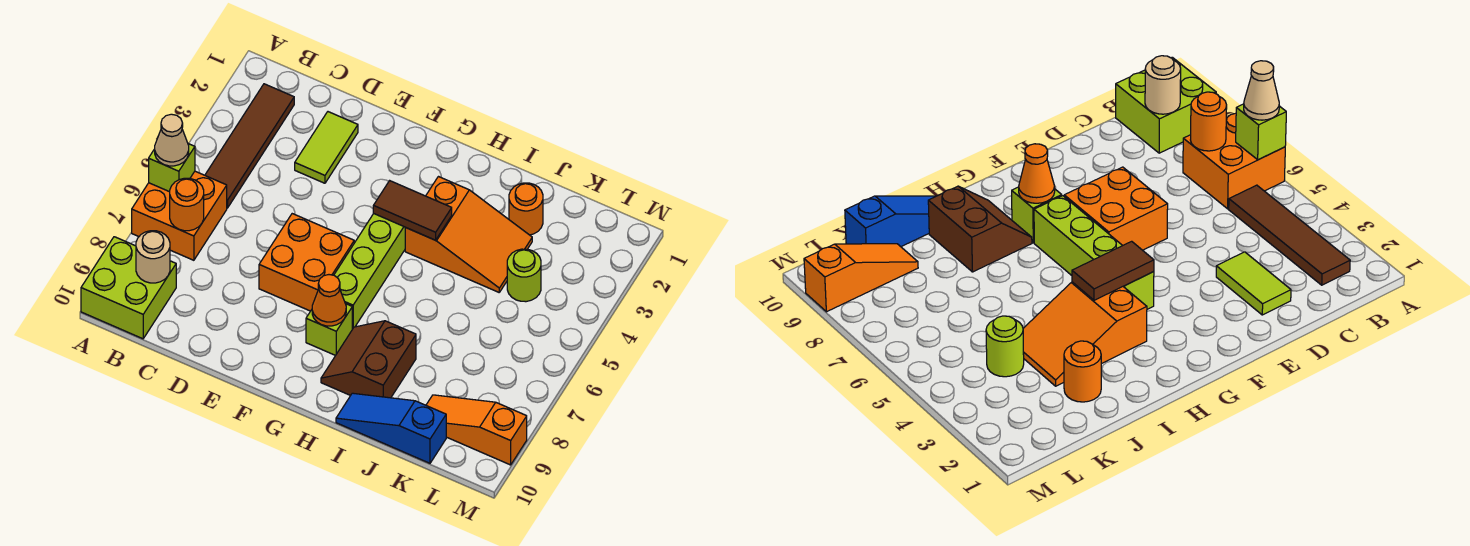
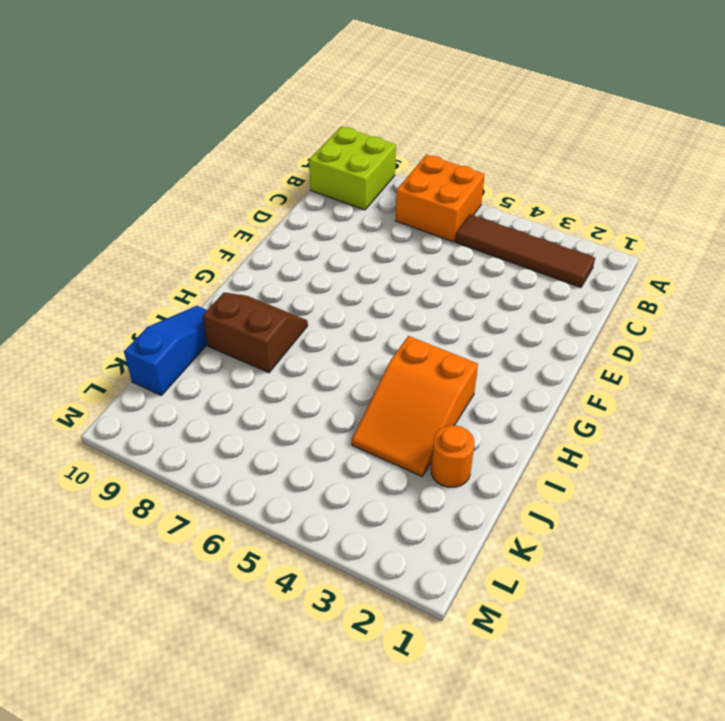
none -> lime tile D2:D3 level 1
none -> orange brick E6:F7 level 1
none -> lime brick G4:G7 level 1

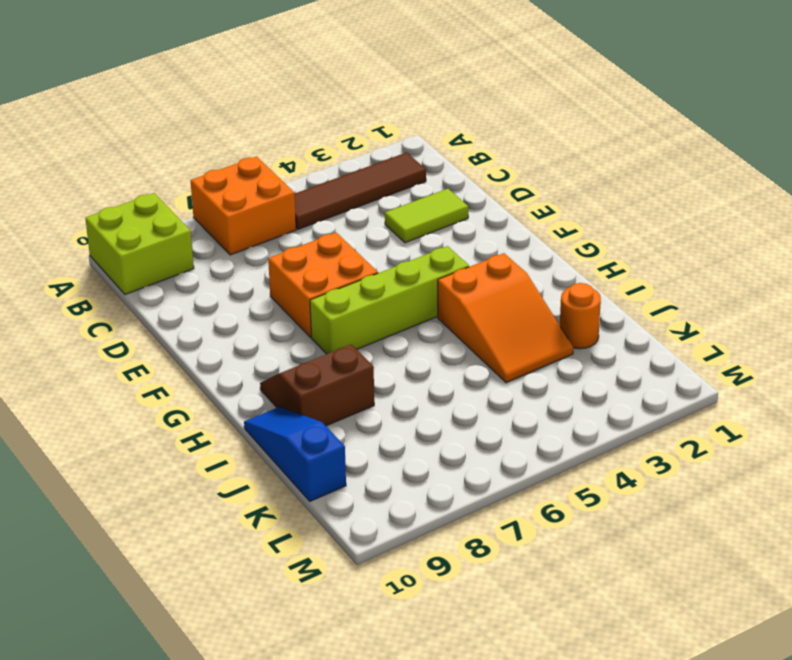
none -> lime brick G8 level 1
none -> lime round brick K4 level 1
none -> orange slope K9:M9 level 1 top M

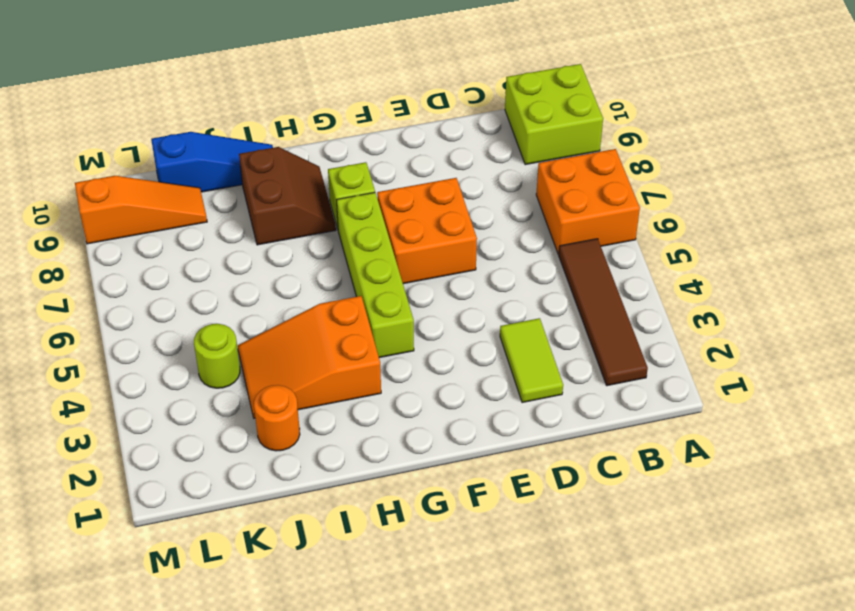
none -> lime brick A6 level 2
none -> orange round brick B7 level 2
none -> tan round brick B9 level 2

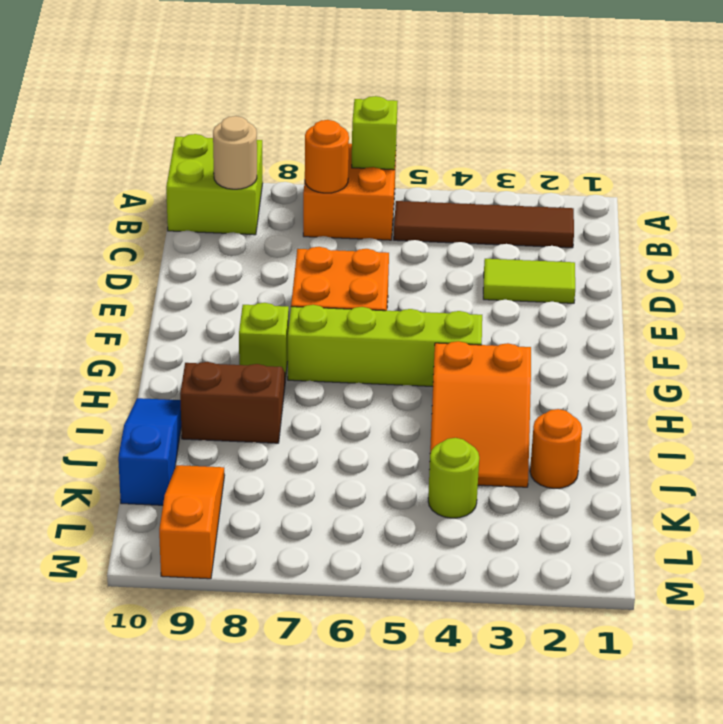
none -> brown tile G4:H4 level 2
none -> orange cone G8 level 2
none -> tan cone A6 level 3

